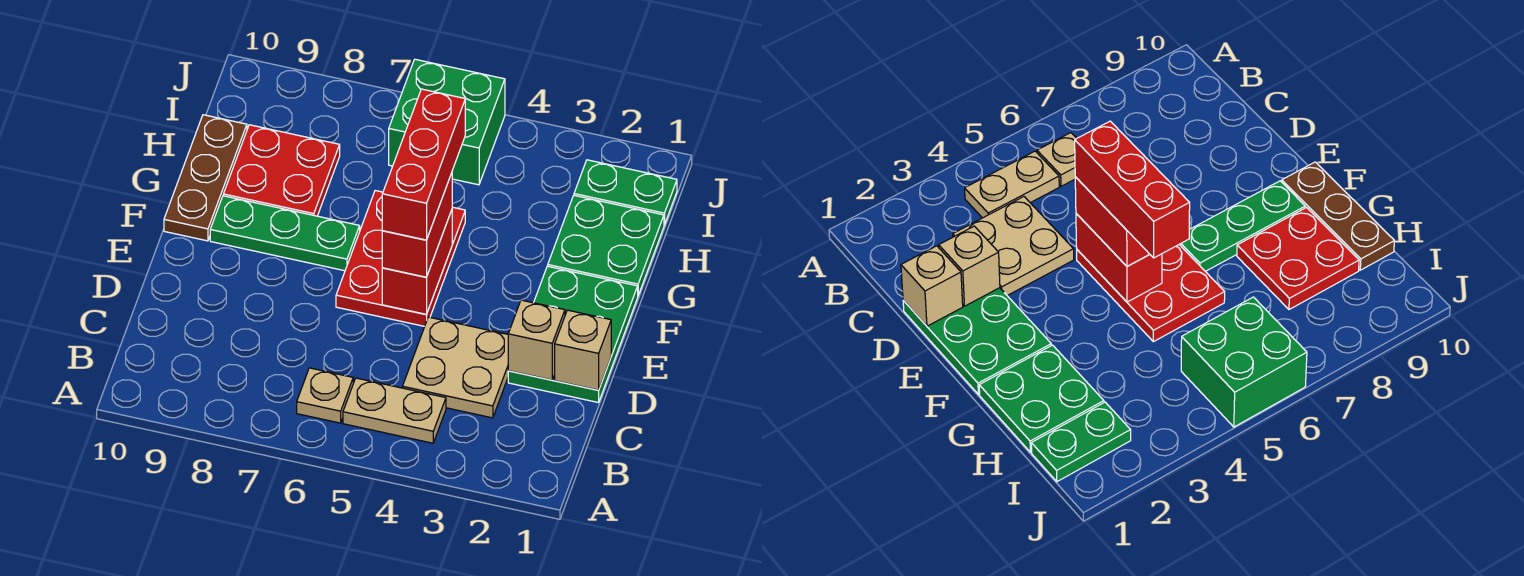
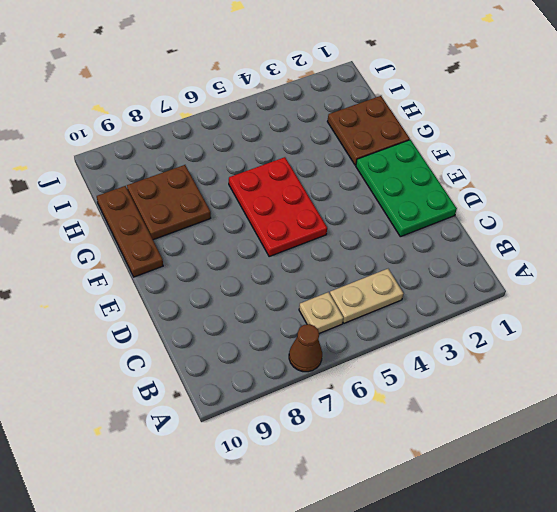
brown cone A7 level 1 -> none
brown plate G1:H2 level 1 -> green plate G1:H2 level 1
brown plate G8:H9 level 1 -> red plate G8:H9 level 1
none -> tan plate C3:D4 level 1
none -> green plate F7:F9 level 1
none -> green plate I1:I2 level 1

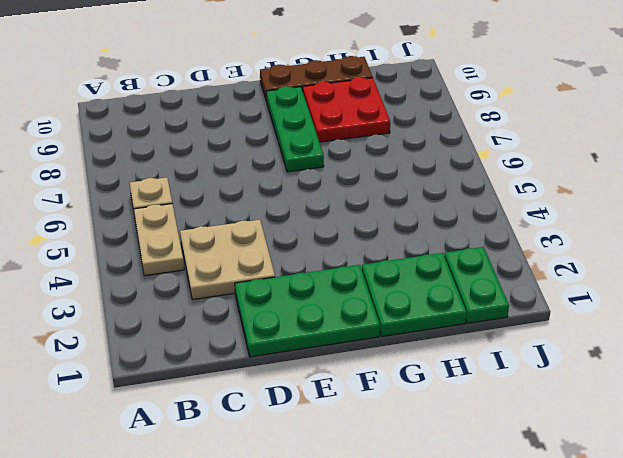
none -> red plate E5:G6 level 1
none -> green brick I5:J6 level 1
none -> tan brick D1 level 2

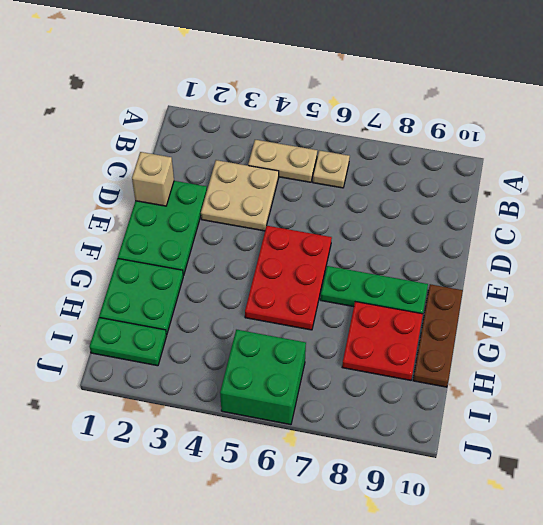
none -> tan brick D2 level 2
none -> red brick E5:F5 level 2
none -> red brick E5:F5 level 3

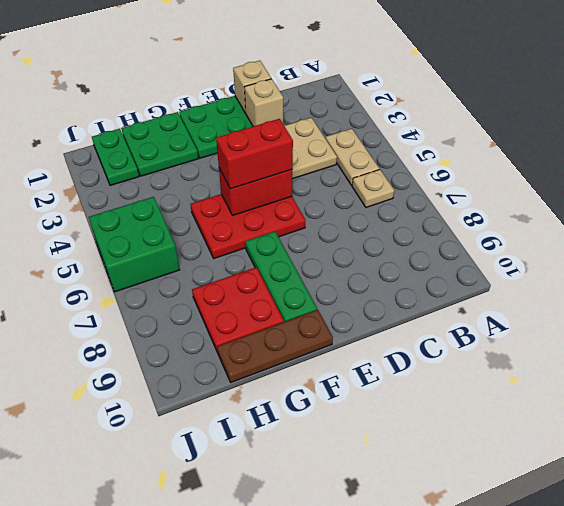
none -> red brick E5:G5 level 4

